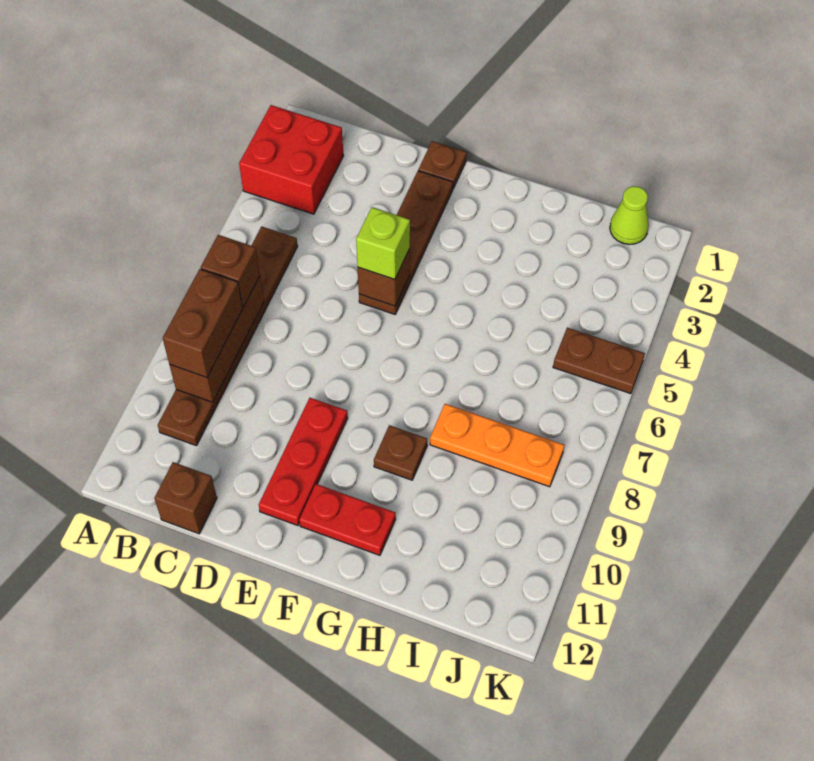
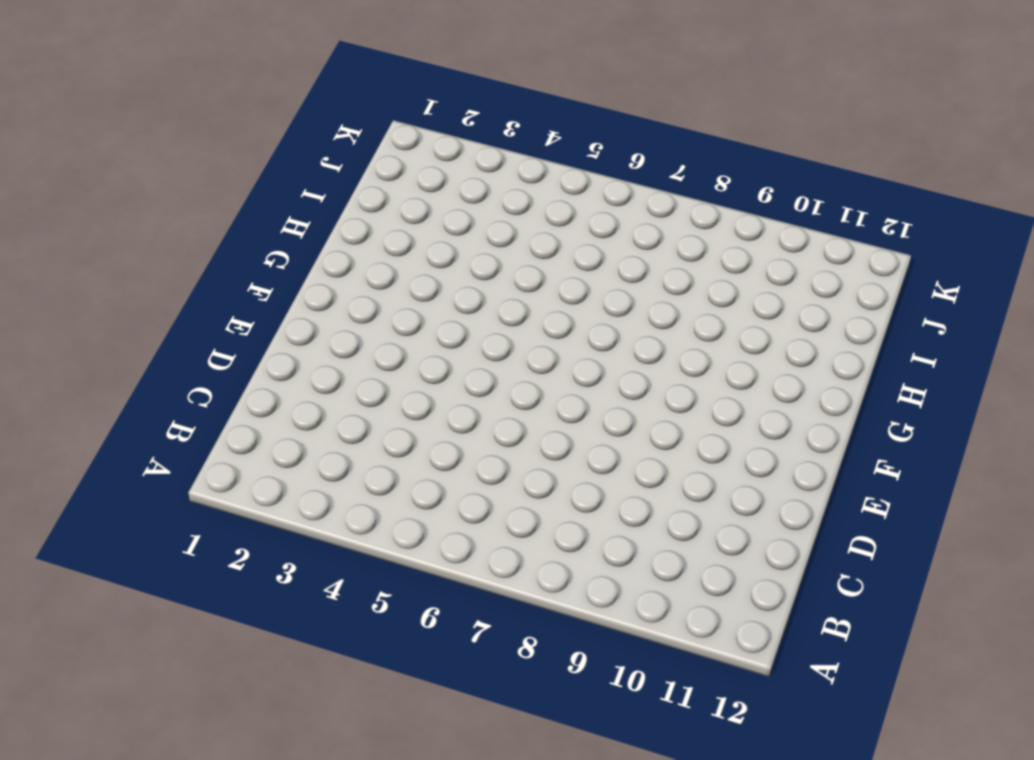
none -> red brick A2:B3 level 1
none -> brown plate B5:B10 level 1
none -> brown brick C12 level 1

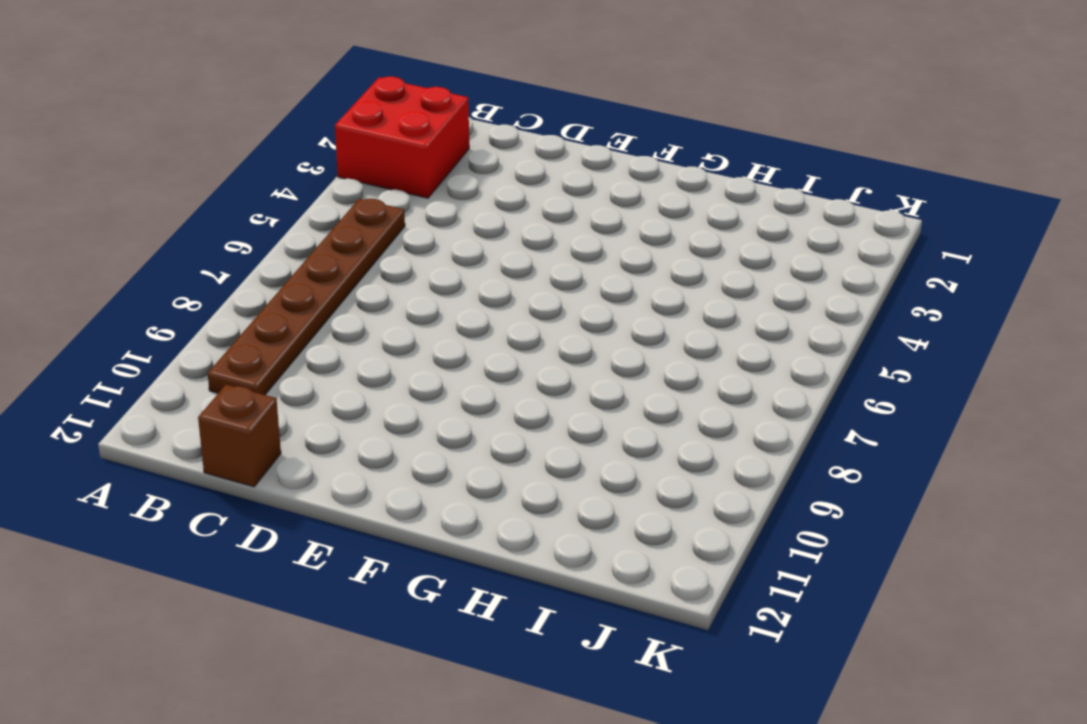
none -> brown plate E1 level 1
none -> brown plate E2:E5 level 1
none -> red plate E9:E11 level 1

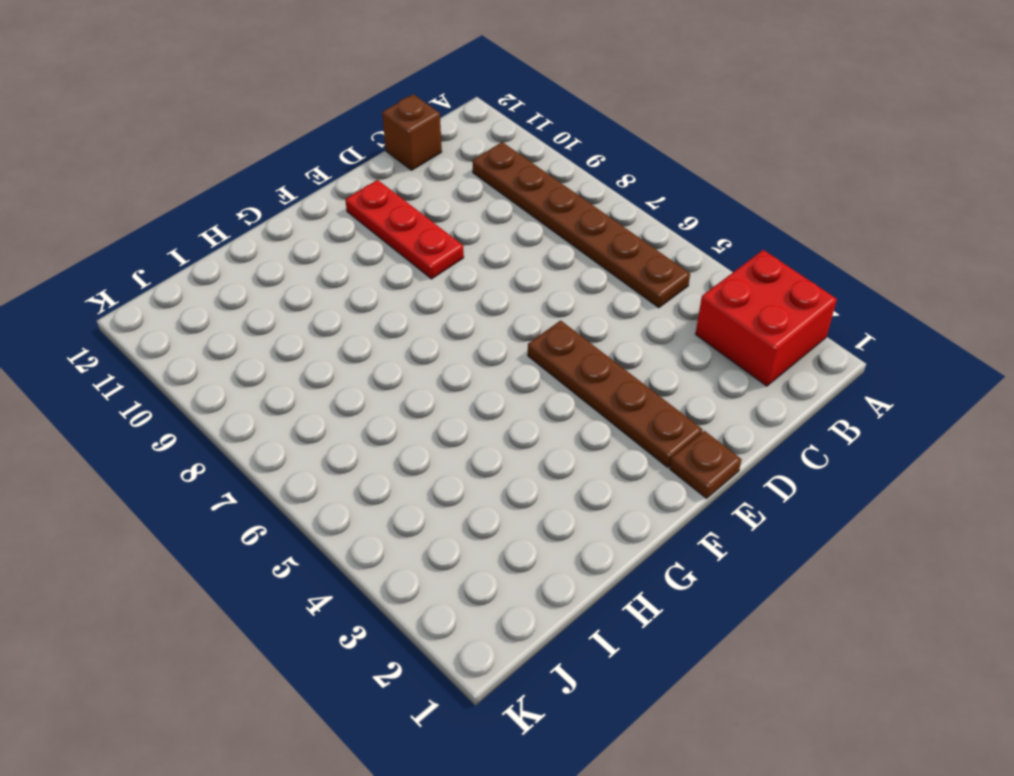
none -> red plate F11:G11 level 1
none -> brown plate G9 level 1
none -> orange plate H8:J8 level 1

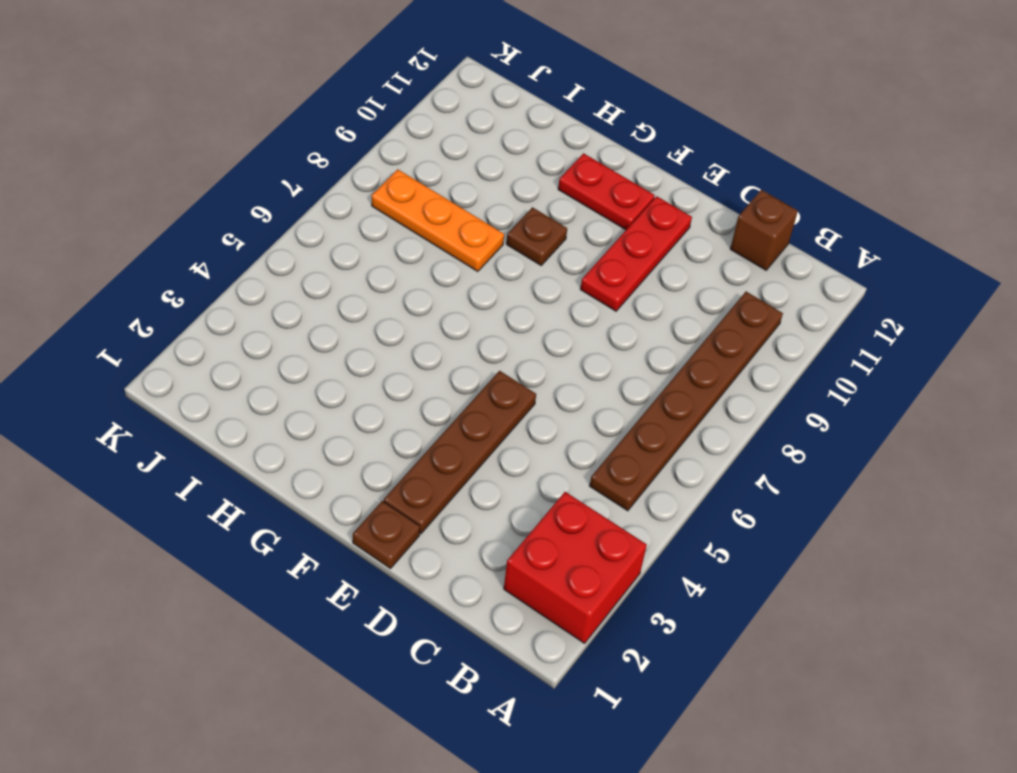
none -> lime cone J1 level 1
none -> brown plate J5:K5 level 1
none -> brown brick B7:B9 level 2

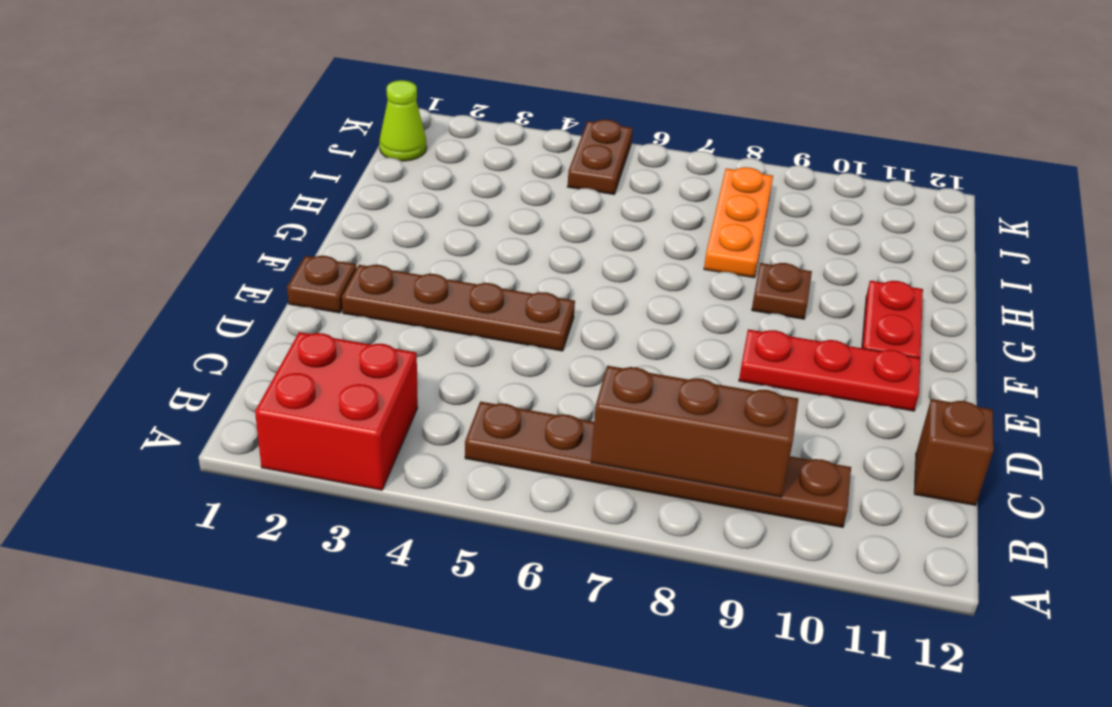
none -> brown brick E5 level 2
none -> brown brick B7 level 3
none -> brown brick B8:B9 level 3

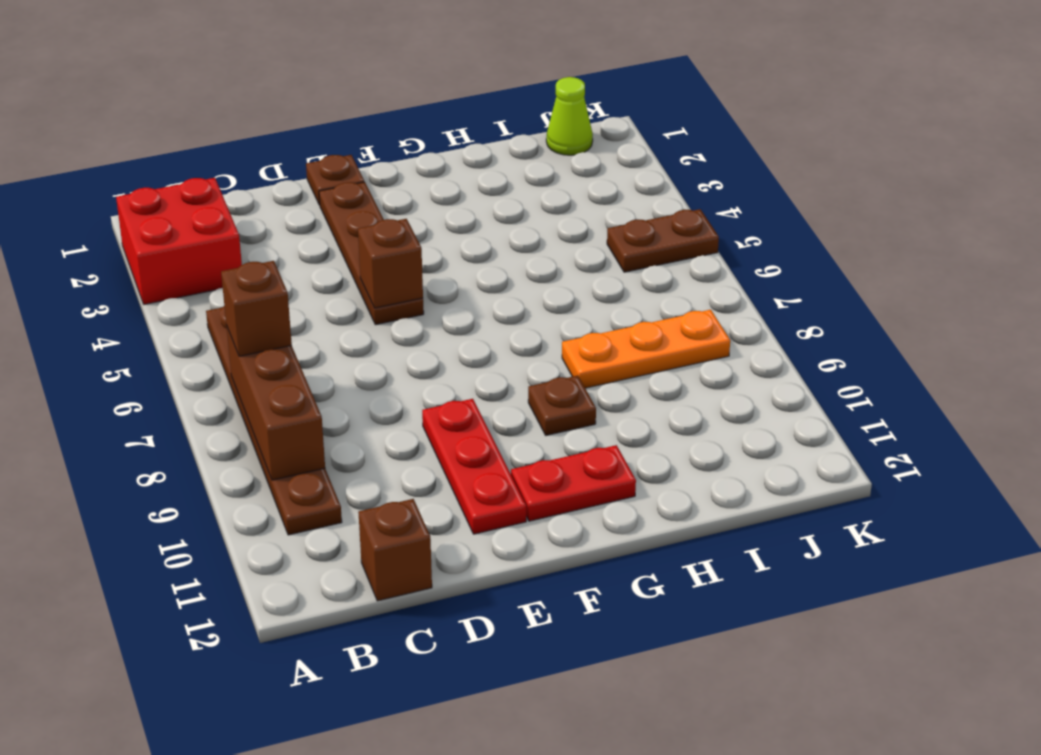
none -> brown brick B8:B9 level 3
none -> lime brick E5 level 3

